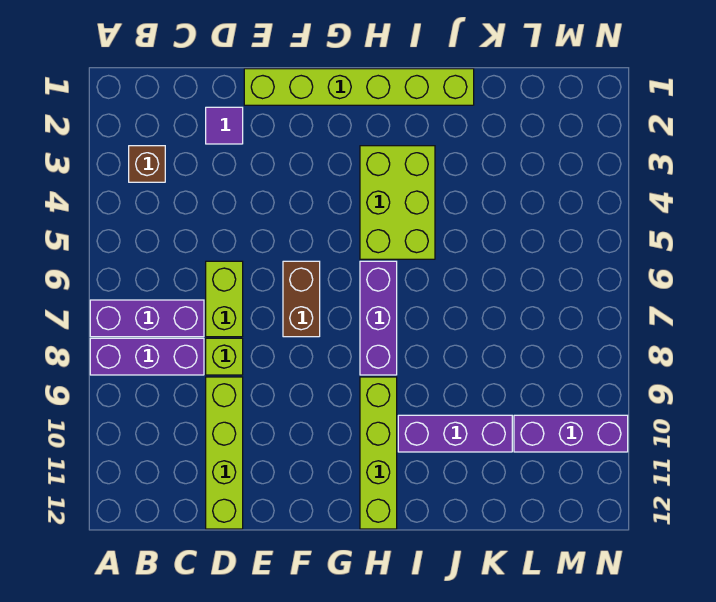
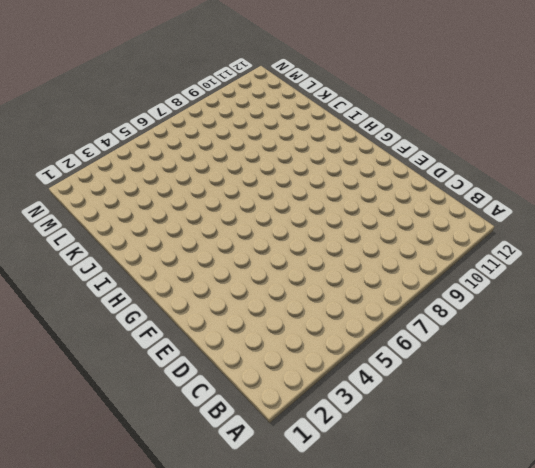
none -> purple brick A7:C7 level 1
none -> purple brick A8:C8 level 1
none -> brown brick B3 level 1

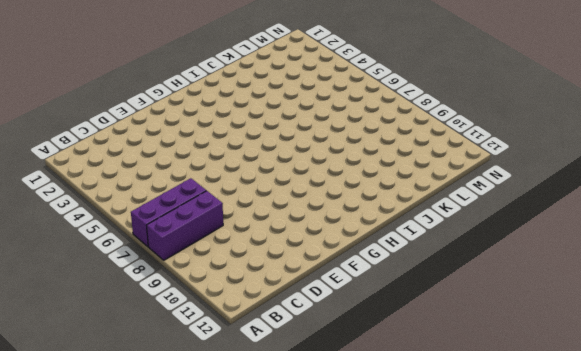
none -> brown brick B3 level 1
none -> purple tile D2 level 1
none -> lime brick D6:D7 level 1

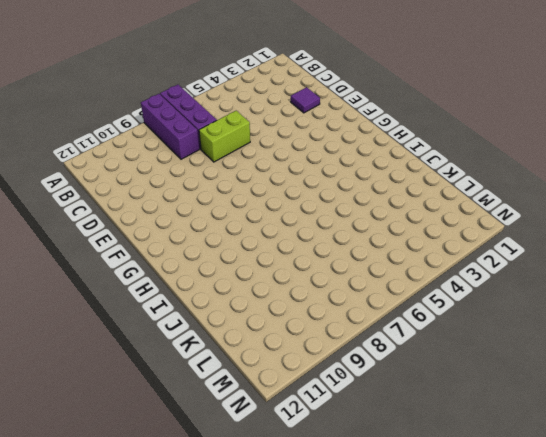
none -> brown brick B3 level 1
none -> lime brick D8 level 1
none -> lime brick D9:D12 level 1

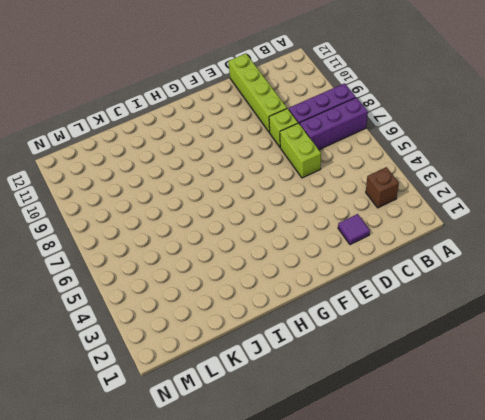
none -> lime brick E1:J1 level 1
none -> brown brick F6:F7 level 1
none -> lime brick H3:I5 level 1

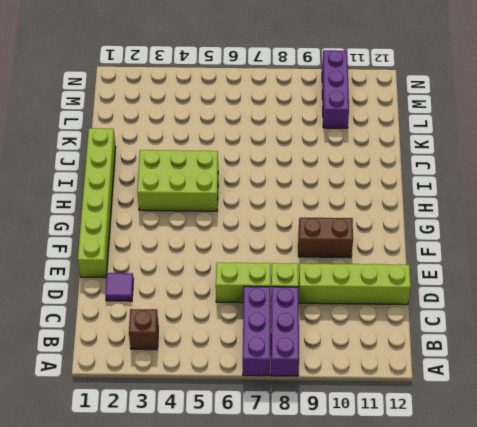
brown brick F9:F10 level 1 -> brown brick F6:F7 level 1
none -> purple brick H6:H8 level 1
none -> lime brick H9:H12 level 1
none -> purple brick I10:K10 level 1

